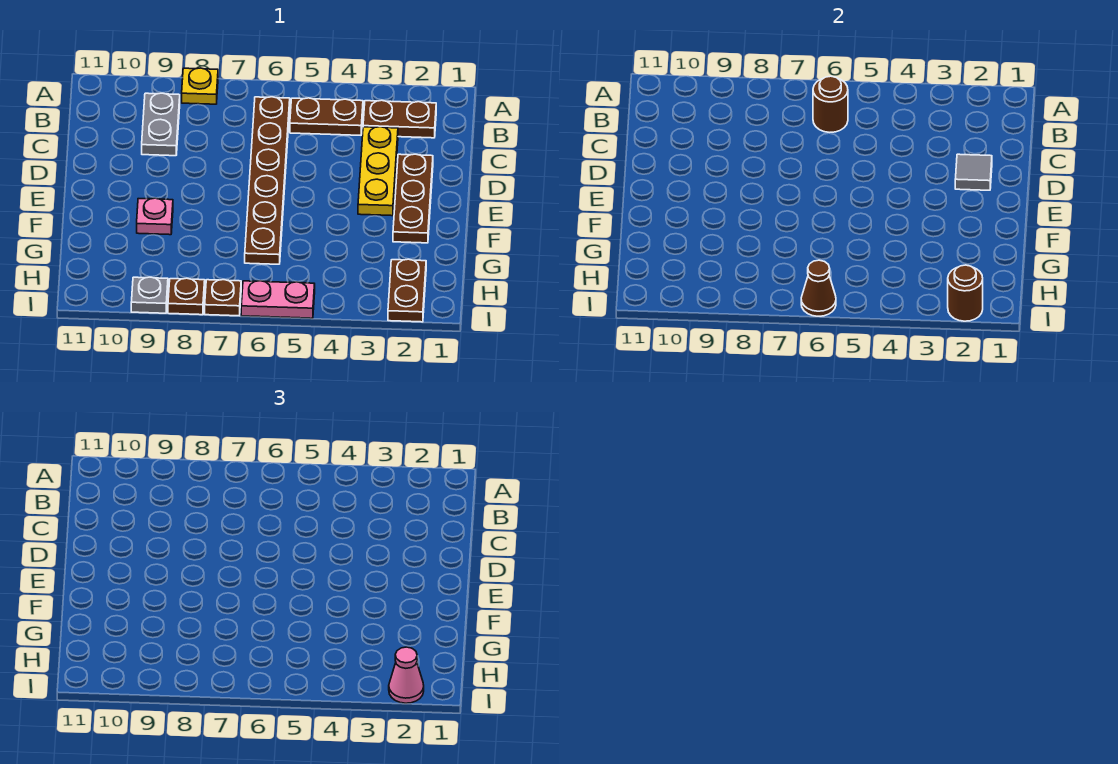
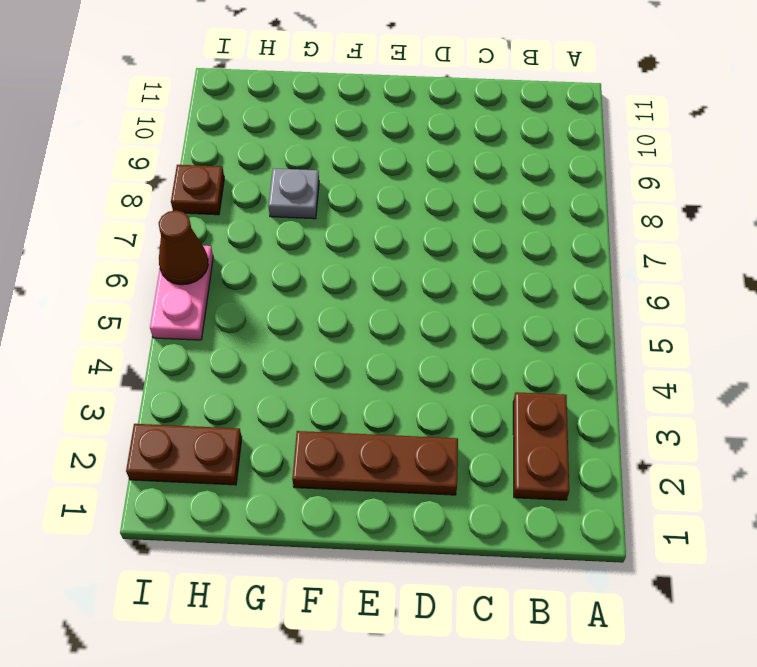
grey plate G8 level 1 -> grey plate I9 level 1
none -> yellow plate A8 level 1
none -> brown plate B4:B5 level 1
none -> brown plate B6:G6 level 1

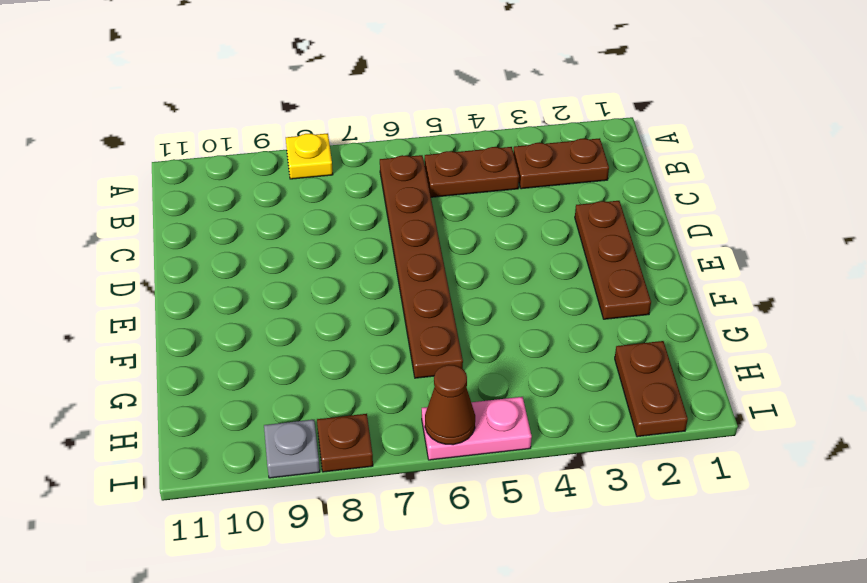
none -> grey plate B9:C9 level 1
none -> yellow plate C3:E3 level 1
none -> pink plate F9 level 1

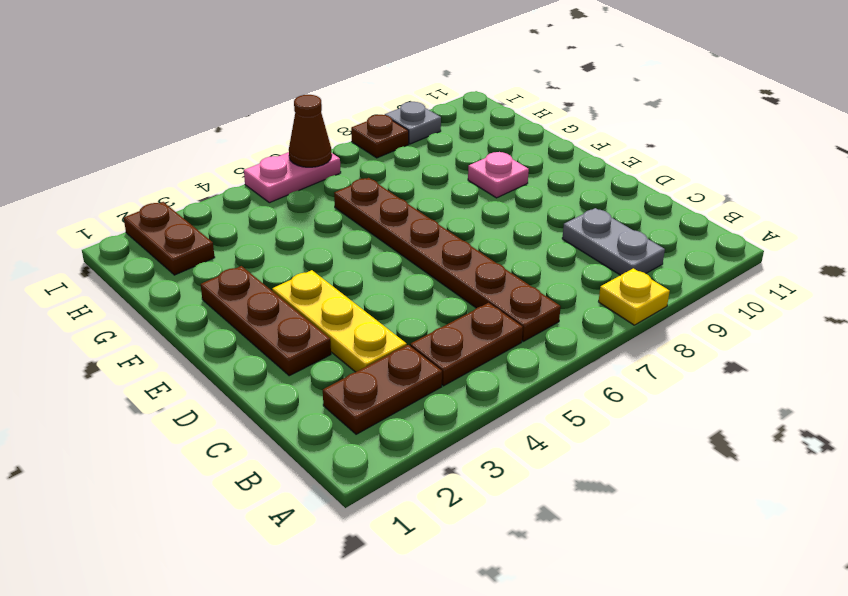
none -> brown plate I7 level 1
none -> brown round brick B6 level 2
none -> grey tile D2 level 2

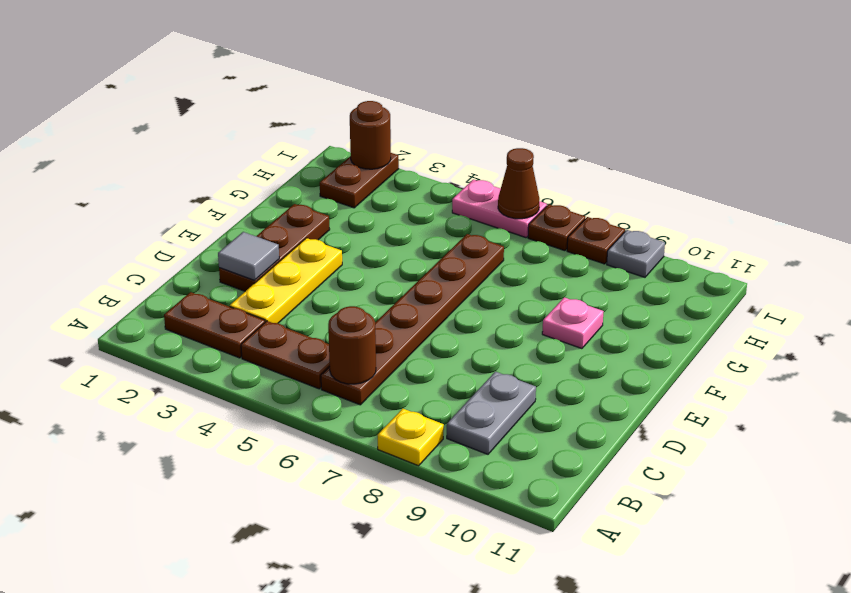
none -> pink cone I2 level 3

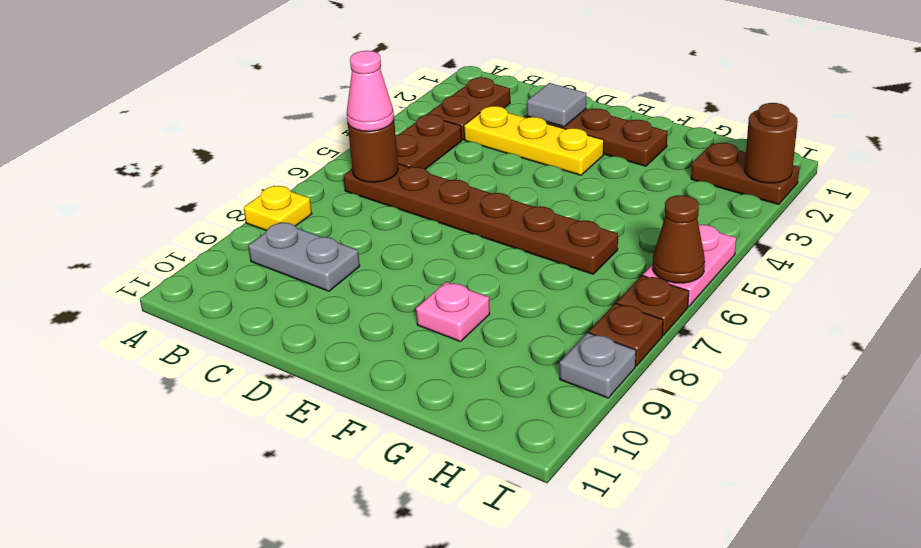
pink cone B6 level 3 -> pink cone I2 level 3

